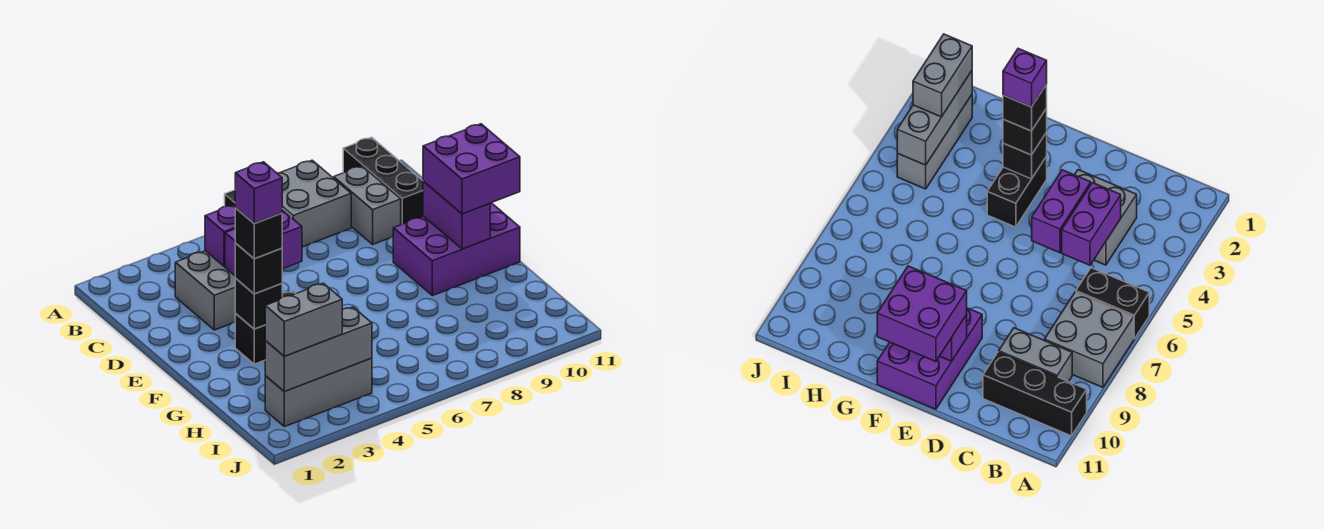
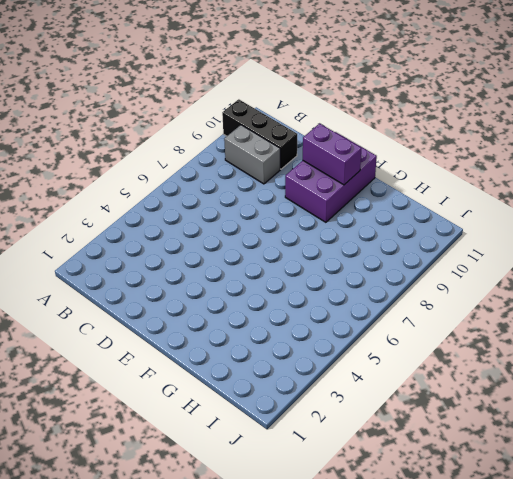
none -> black brick A6:B6 level 1
none -> grey brick A7:B8 level 1
none -> grey brick C3:D4 level 1

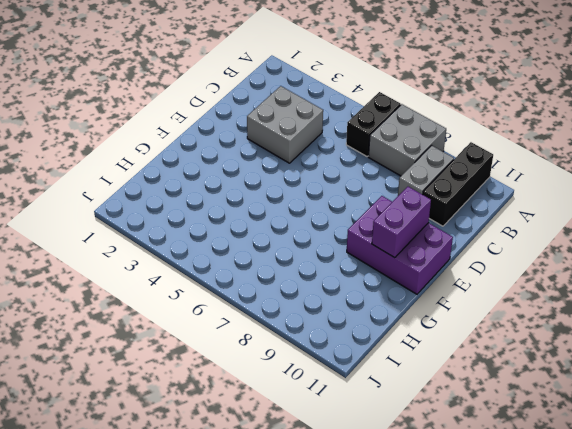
none -> black brick F3:F4 level 1
none -> grey brick I2:I4 level 1
none -> purple brick C4:C5 level 2

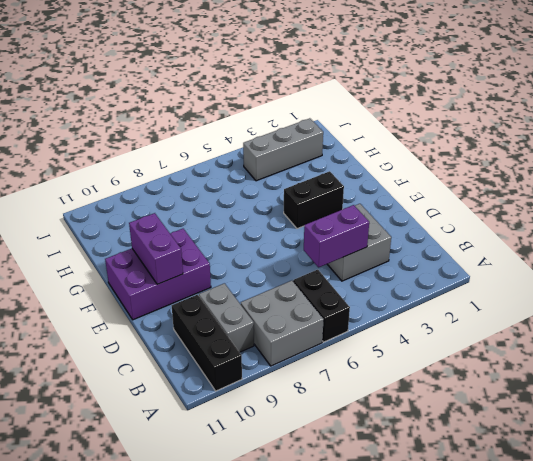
none -> purple brick D4:D5 level 2
none -> black brick F3 level 2
none -> grey brick I2:I4 level 2

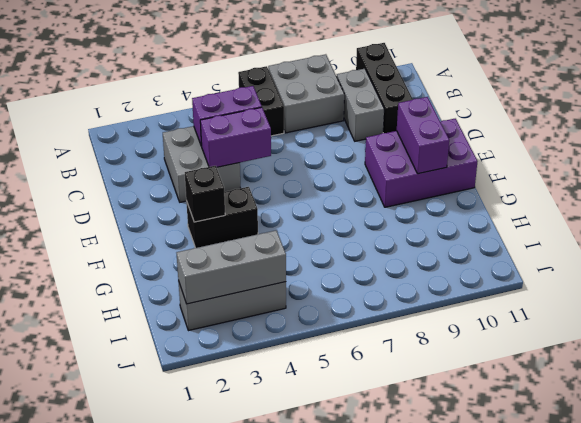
none -> purple brick E10:F11 level 3
none -> black brick F3 level 3
none -> grey brick I2:I3 level 3

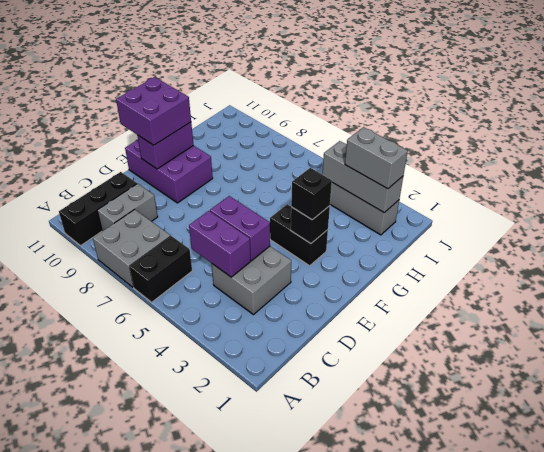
none -> black brick F3 level 4
none -> purple brick F3 level 5

